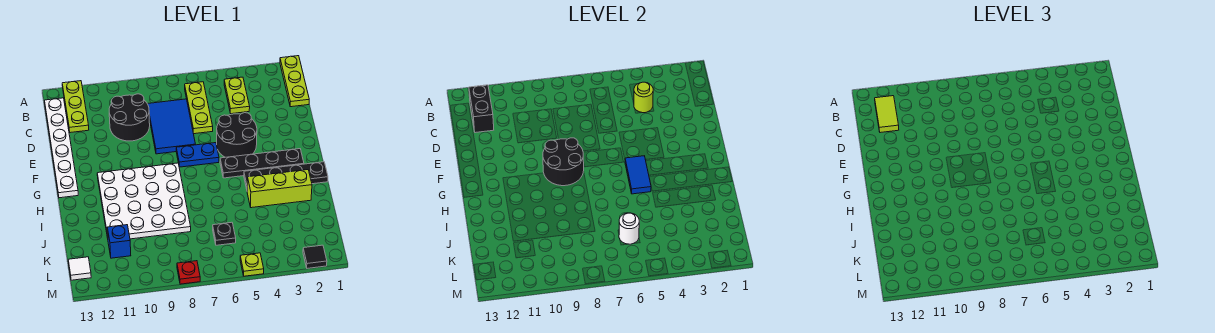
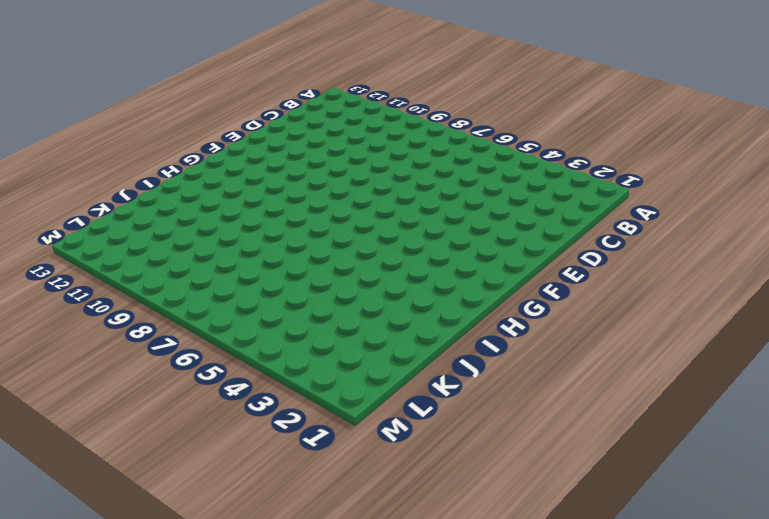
none -> lime plate A1:C1 level 1
none -> lime plate A12:C12 level 1
none -> lime plate B4:C4 level 1

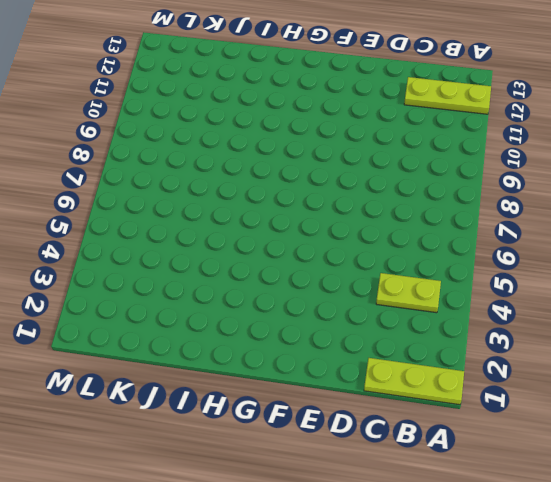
none -> lime plate B6:D6 level 1
none -> white plate B13:G13 level 1
none -> blue tile C7:E8 level 1

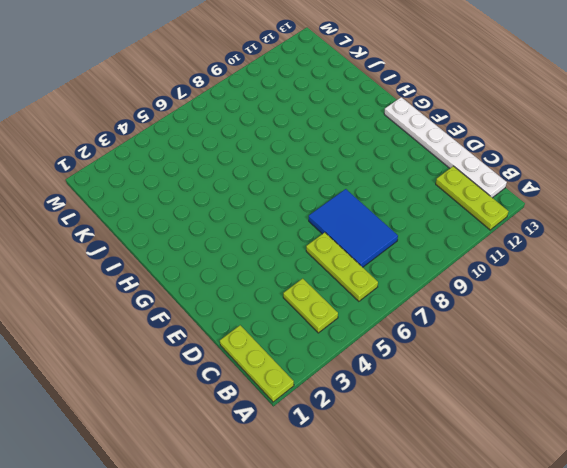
none -> black round brick C9:D10 level 1
none -> black round brick E4:F5 level 1
none -> blue plate F6:F7 level 1

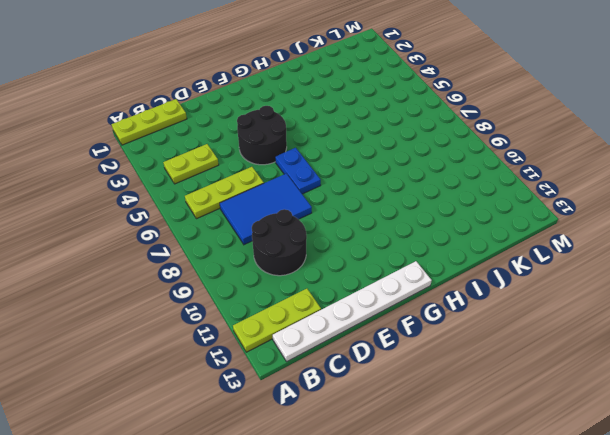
none -> black plate G2:G5 level 1
none -> white plate G8:J11 level 1
none -> black plate H1:H4 level 1

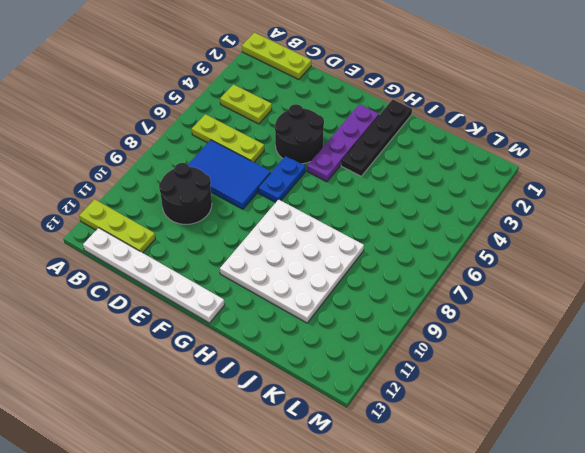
purple plate G2:G5 level 1 -> black plate G2:G5 level 1
none -> lime brick I2:I4 level 1
none -> black plate K6 level 1
none -> blue brick K11 level 1

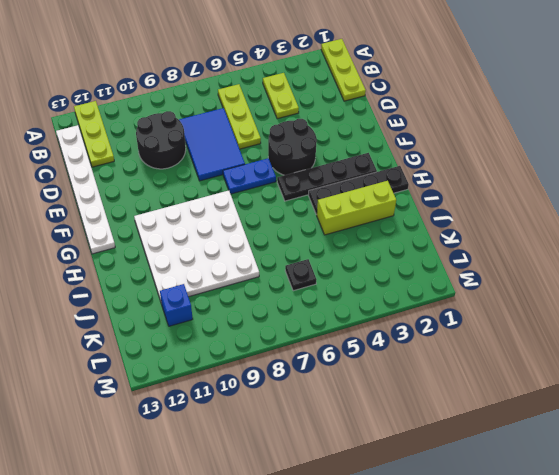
none -> white tile L13 level 1
none -> black tile M2 level 1
none -> lime plate M5 level 1

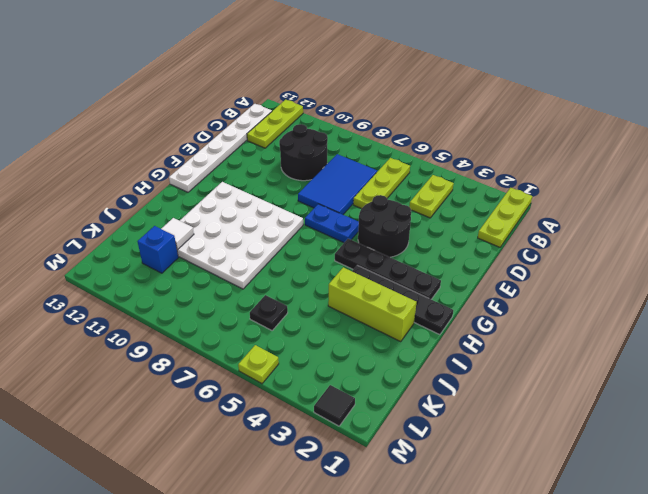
white tile J11 level 2 -> white tile L13 level 1
none -> red plate M8 level 1
none -> black brick B12:C12 level 2
none -> lime round brick C4 level 2

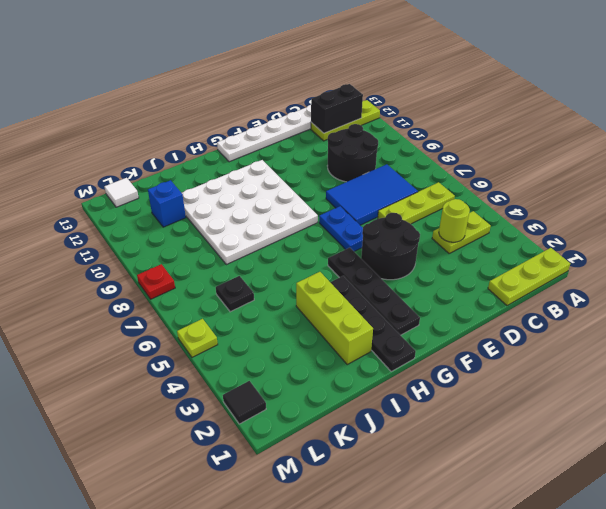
none -> black round brick F8:G9 level 2
none -> blue tile G5:H5 level 2
none -> white round brick K6 level 2

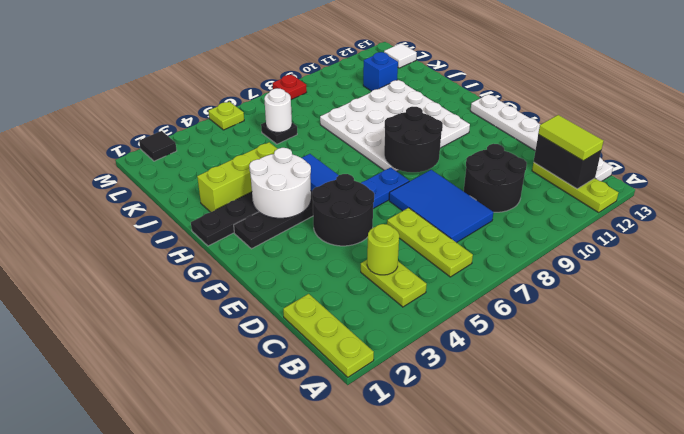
white round brick G3:H4 level 2 -> none

